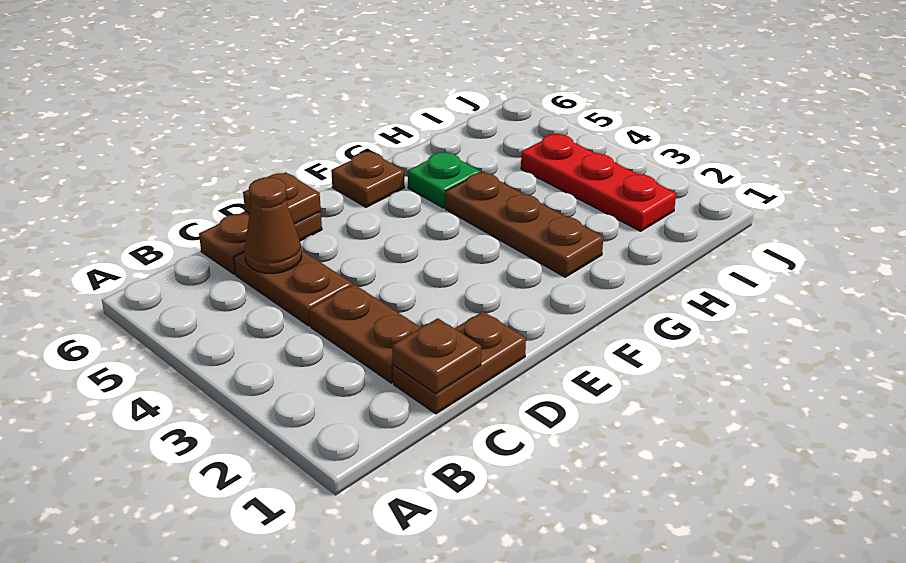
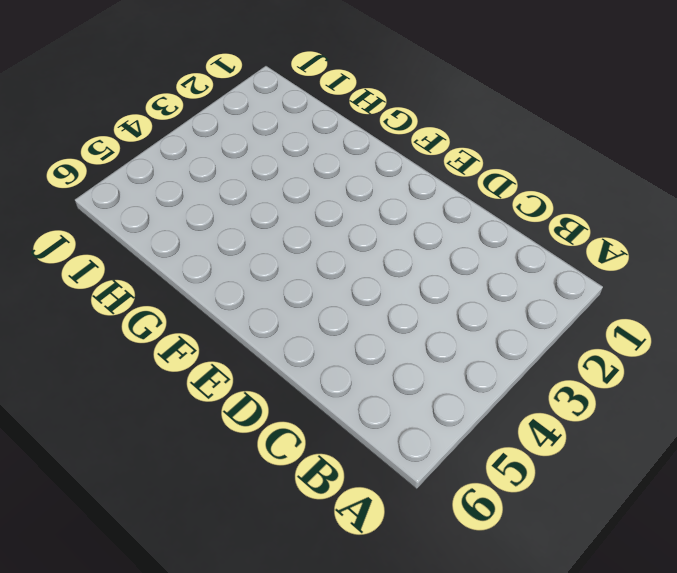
none -> brown plate C1:D1 level 1
none -> brown plate C2:C3 level 1

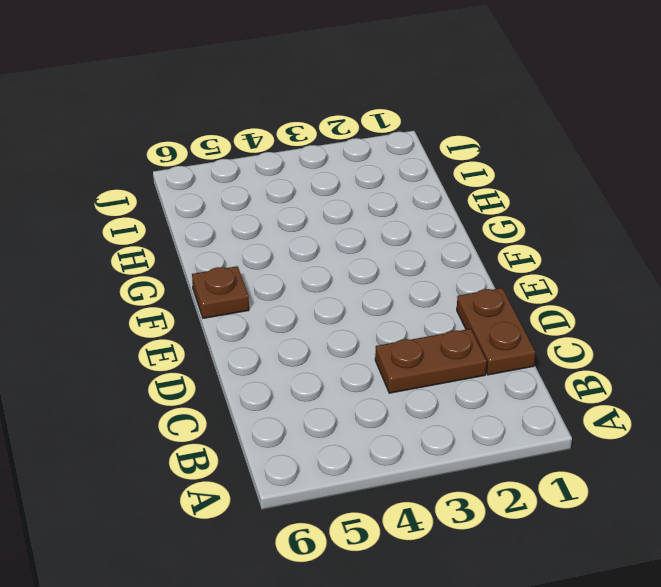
none -> brown plate C4:C5 level 1
none -> brown plate C6:D6 level 1

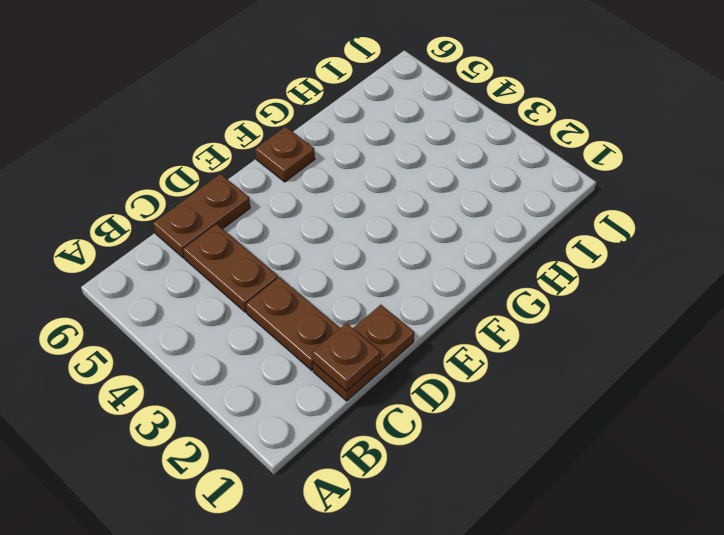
none -> brown plate G2:G4 level 1
none -> green plate G5 level 1

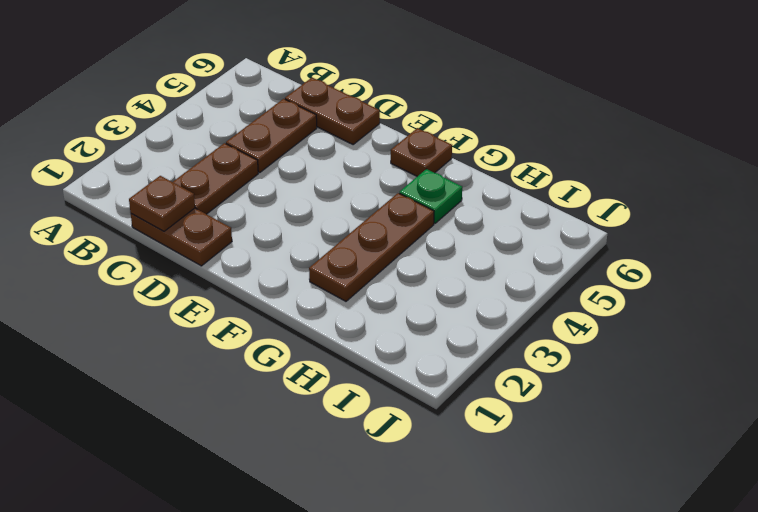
none -> red plate I2:I4 level 1
none -> brown cone C5 level 2

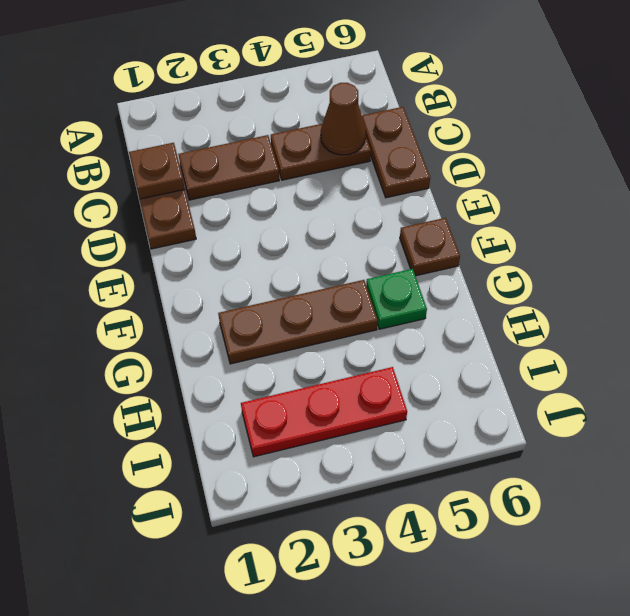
none -> brown plate D6 level 2

